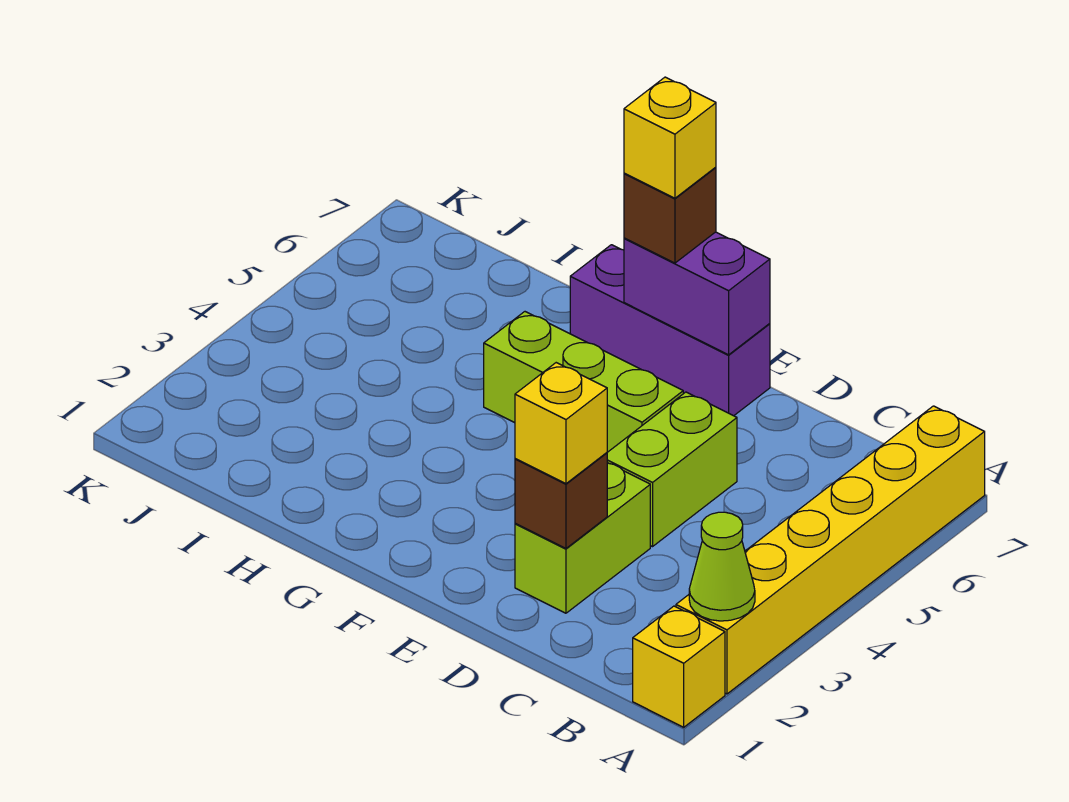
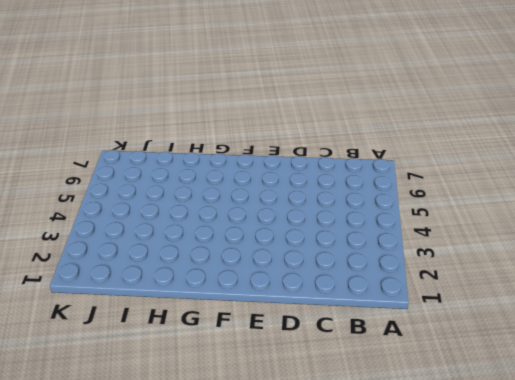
none -> yellow brick A1 level 1
none -> yellow brick A2:A7 level 1
none -> lime brick D2:D3 level 1

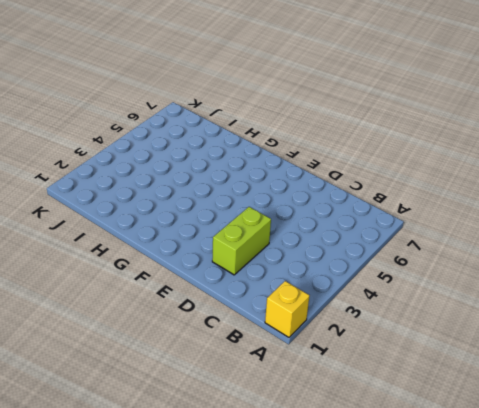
none -> yellow brick A2:A7 level 1
none -> lime brick D4:D5 level 1
none -> lime brick E5:G5 level 1

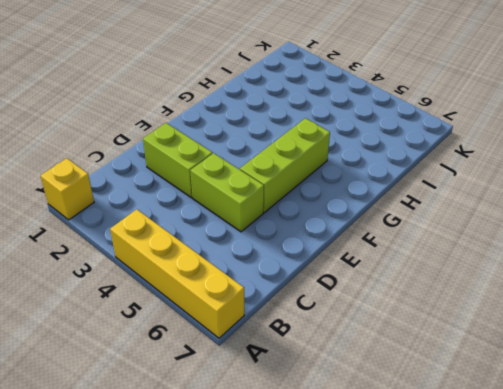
yellow brick A4:A7 level 1 -> yellow brick A2:A7 level 1
none -> purple brick E7:G7 level 1
none -> lime cone A2 level 2
none -> brown brick D2 level 2

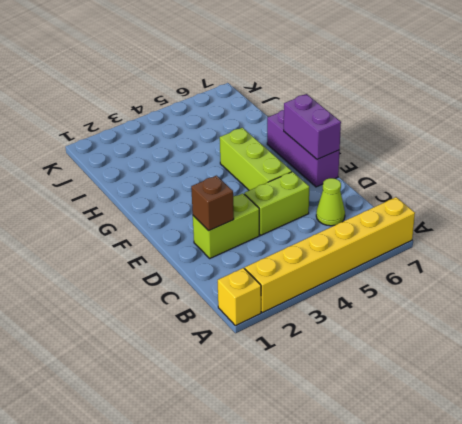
lime cone C6 level 1 -> lime cone A2 level 2
none -> yellow brick D2 level 3
none -> brown brick F7 level 3
none -> yellow brick F7 level 4

